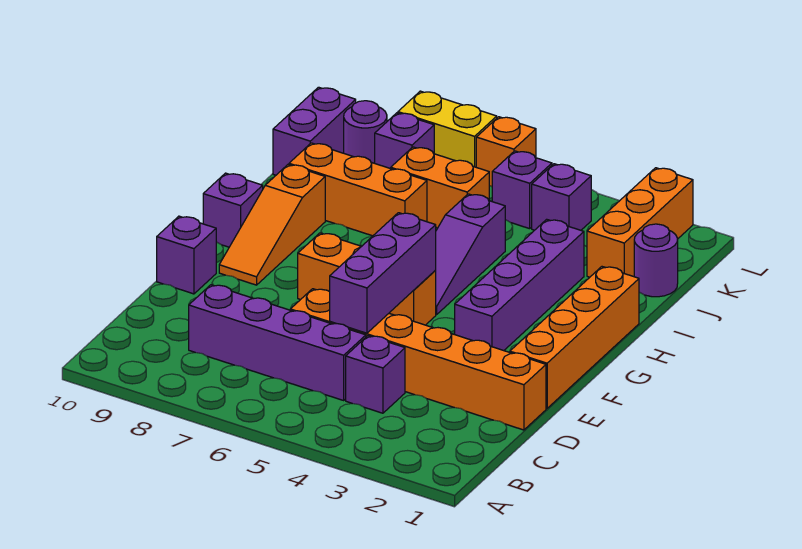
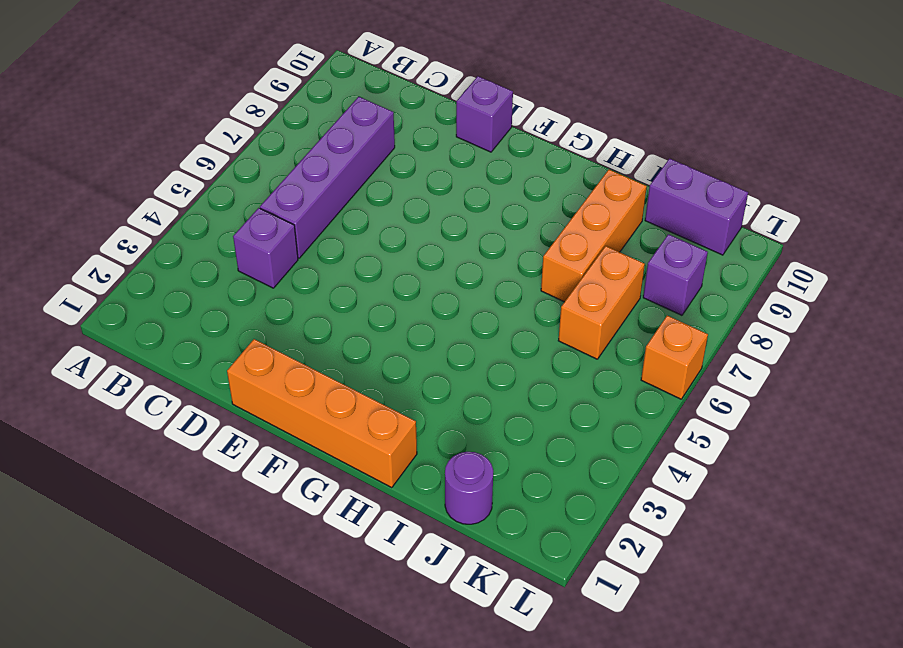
none -> orange brick D1:D6 level 1
none -> purple brick F3:I3 level 1
none -> orange brick F5:F7 level 1

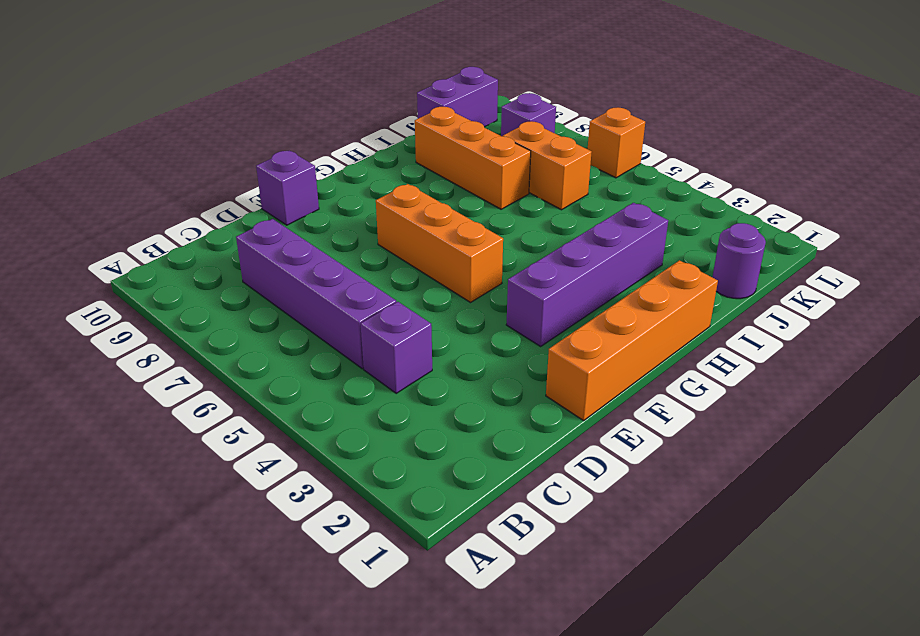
none -> orange brick D1:D6 level 1
none -> orange slope F9:H9 level 1 top H
none -> purple slope G5:I5 level 1 top I

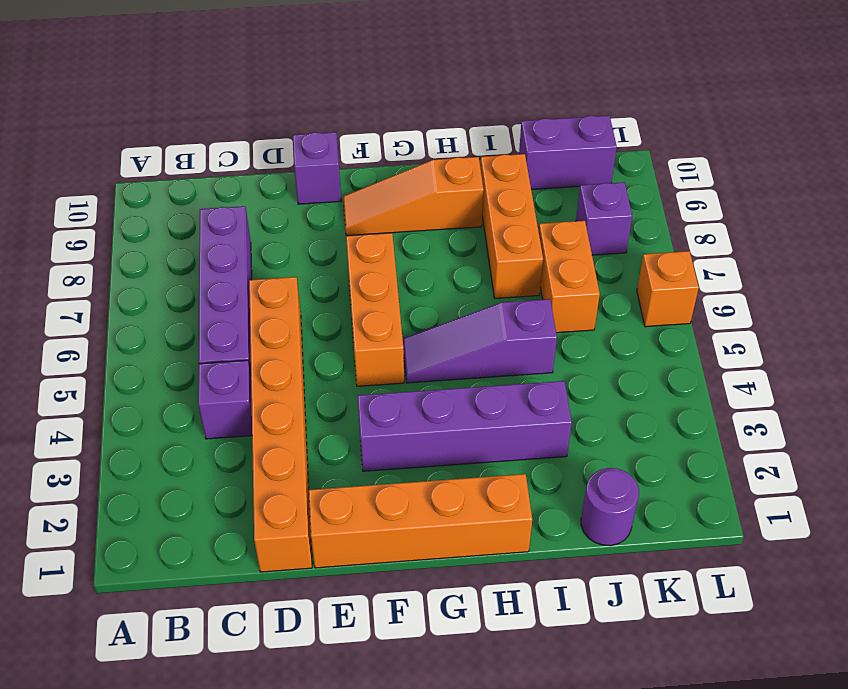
none -> purple brick G10 level 1
none -> orange brick J2:L2 level 1
none -> purple brick K4 level 1

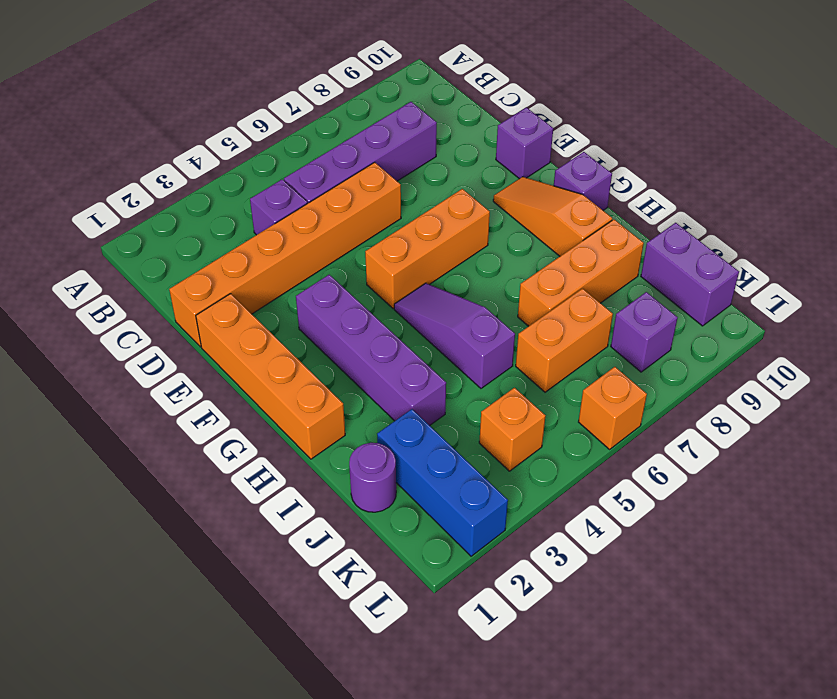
blue brick J2:L2 level 1 -> orange brick J2:L2 level 1
orange brick K4 level 1 -> purple brick K4 level 1
none -> purple brick K5 level 1
none -> purple round brick K9 level 1
none -> yellow brick L7:L8 level 1

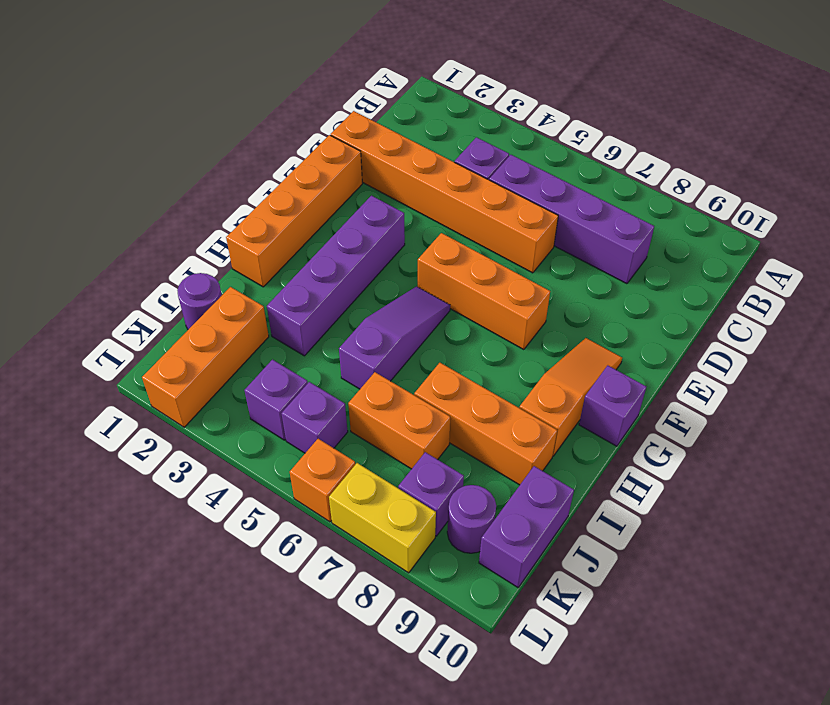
none -> purple brick E10 level 1
none -> purple brick D5:F5 level 2

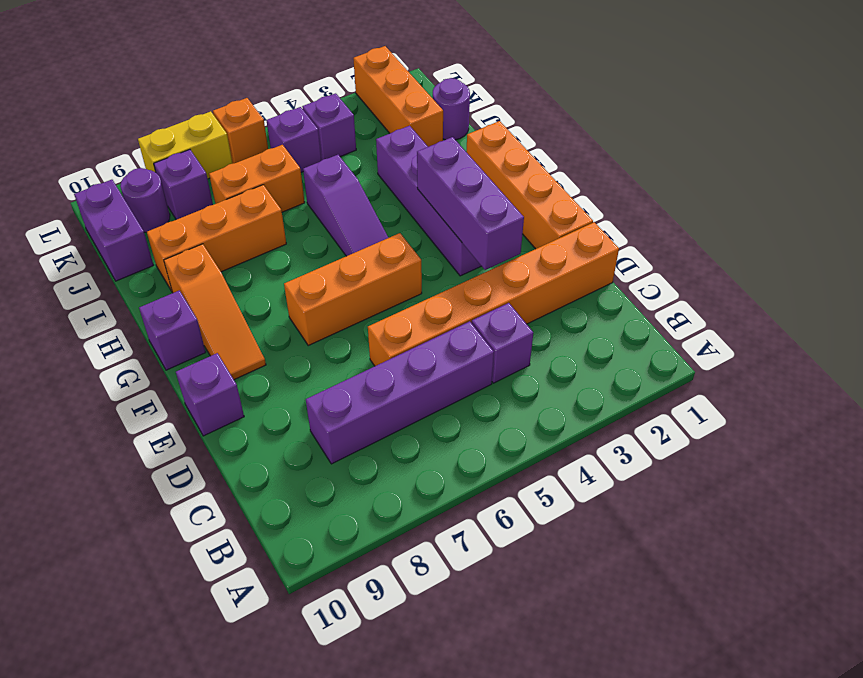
purple brick E3:G3 level 2 -> purple brick D5:F5 level 2

